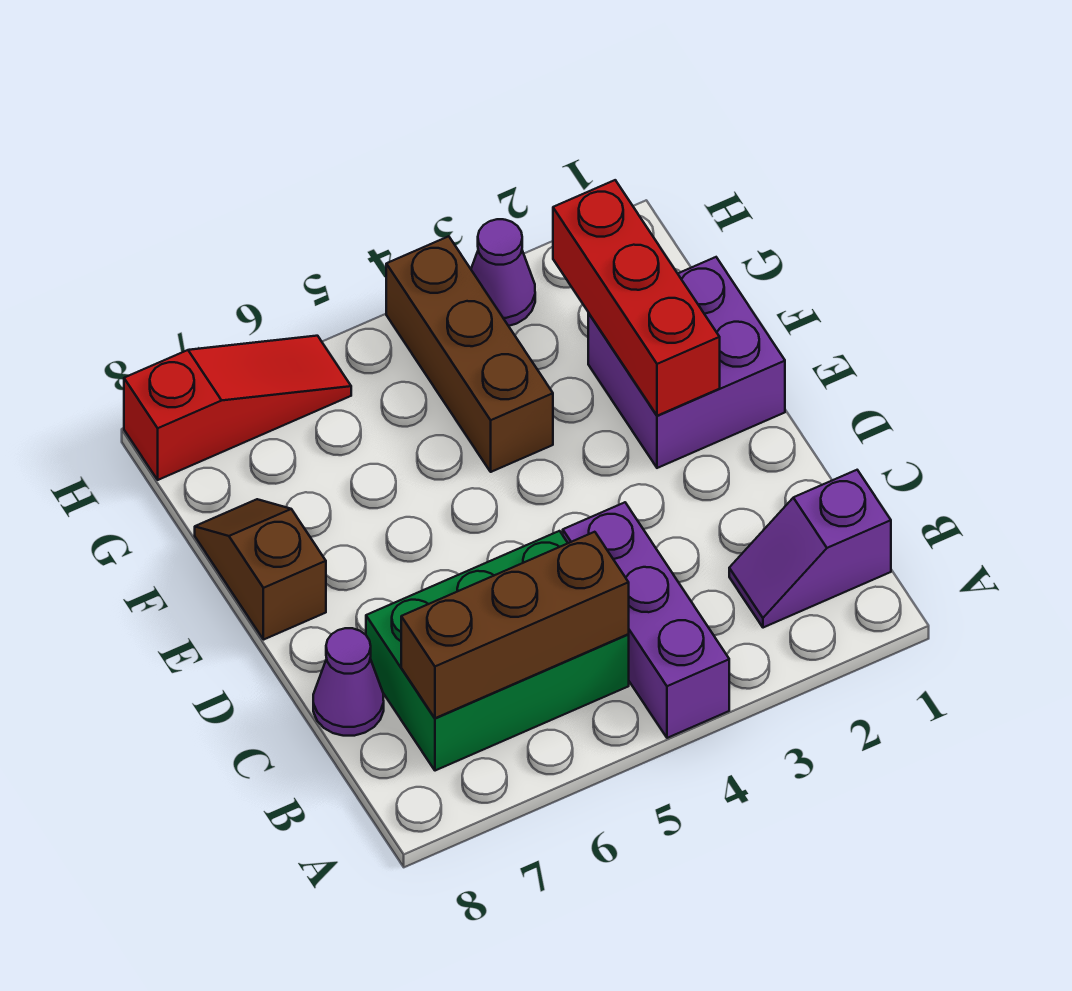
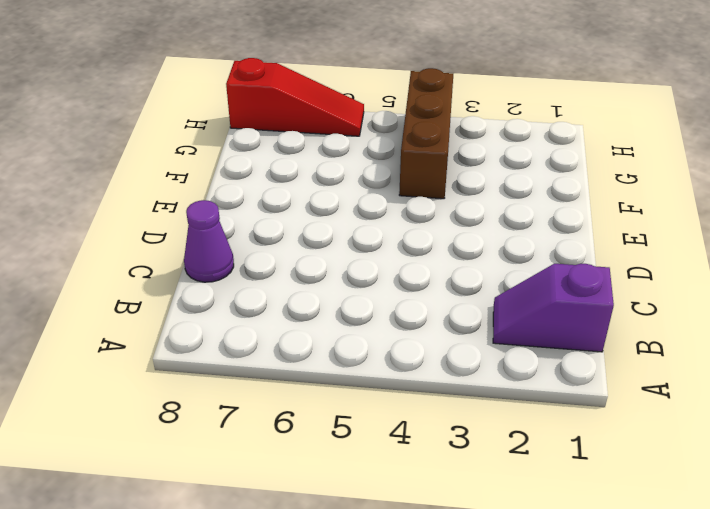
none -> purple brick A4:C4 level 1
none -> green brick B5:C7 level 1

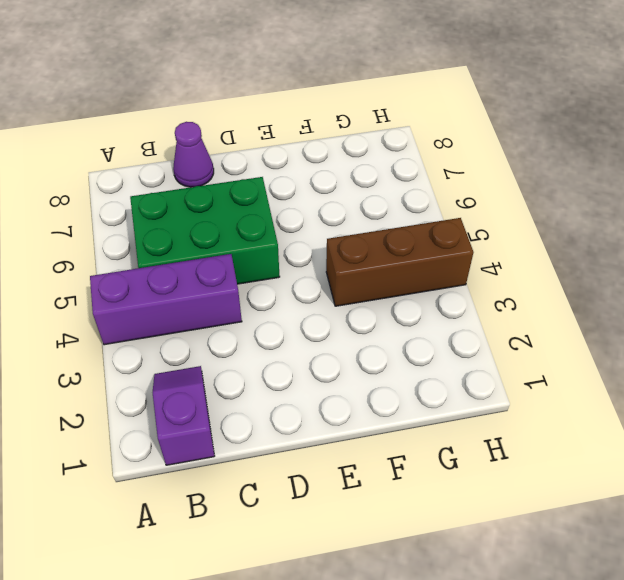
green brick B5:D6 level 1 -> green brick B5:C7 level 1
none -> purple brick E1:F2 level 1
none -> brown slope E8:F8 level 1 top E

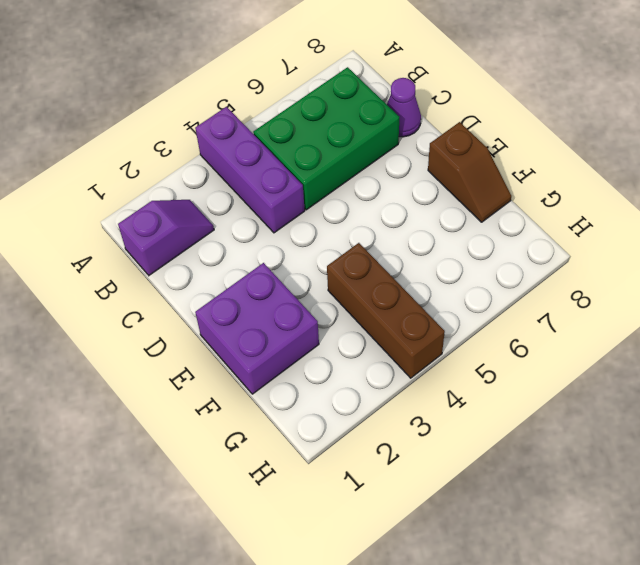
none -> purple cone H3 level 1
none -> red slope H6:H8 level 1 top 8

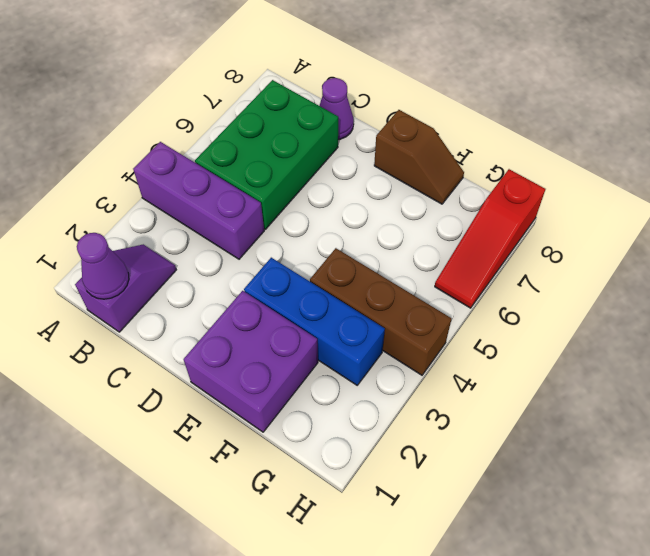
purple cone B1 level 2 -> purple cone H3 level 1
blue brick E3:G3 level 1 -> none
none -> brown brick B5:B7 level 2
none -> red brick E2:G2 level 2

